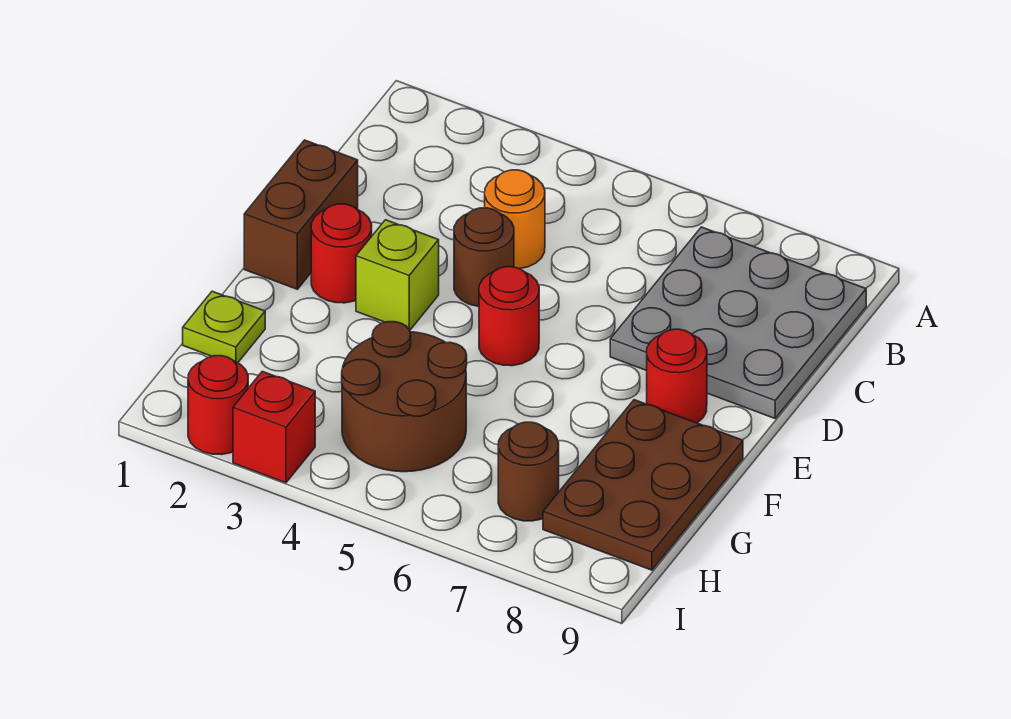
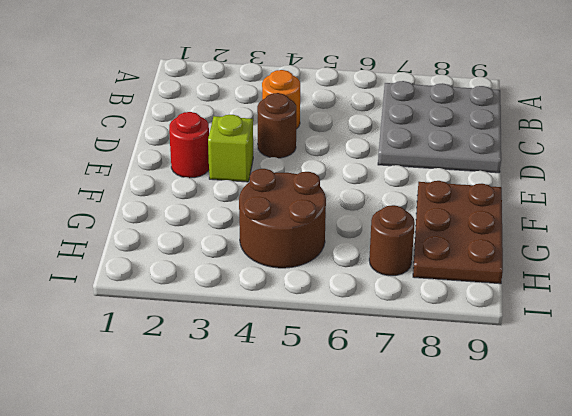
none -> brown brick D1:E1 level 1
none -> red round brick E5 level 1
none -> red round brick E8 level 1

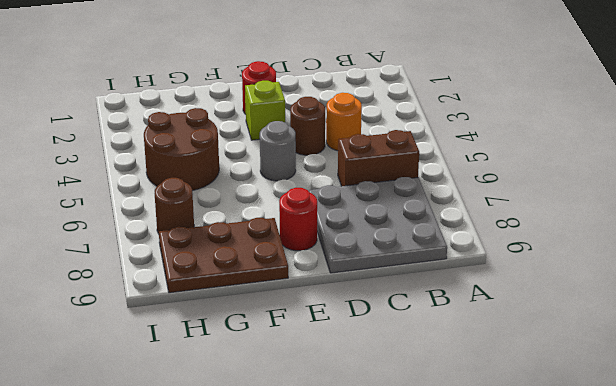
brown brick B6:C6 level 1 -> brown brick D1:E1 level 1
grey round brick E5 level 1 -> red round brick E5 level 1
none -> lime plate G1 level 1
none -> red round brick I2 level 1
none -> red brick I3 level 1

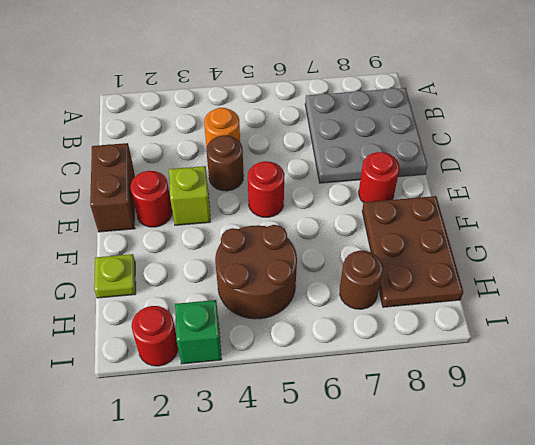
green brick I3 level 1 -> red brick I3 level 1

